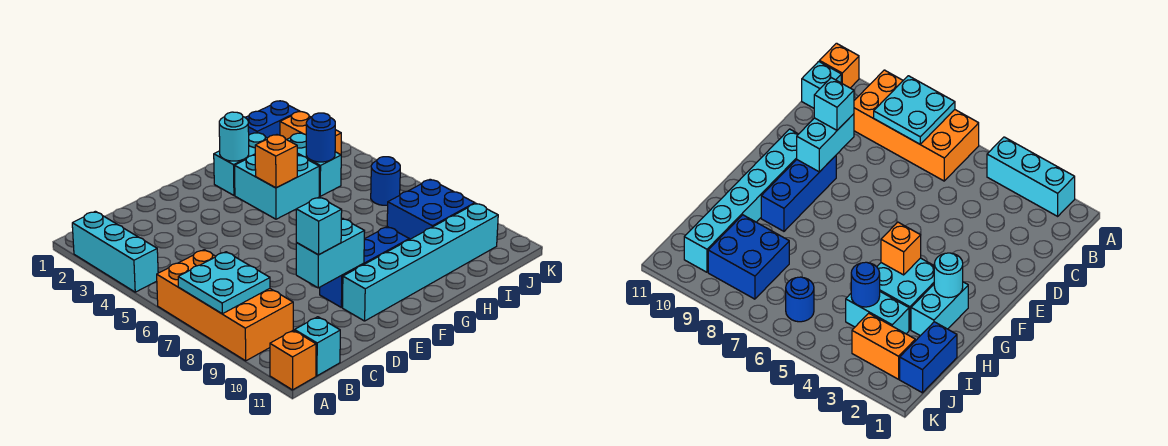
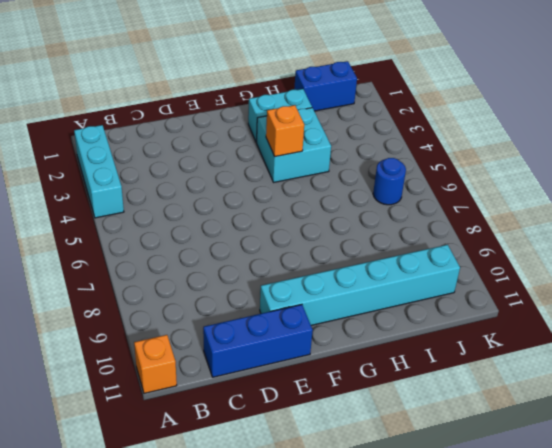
blue brick C11:E11 level 1 -> blue brick E9:G9 level 1
none -> orange brick A6:B9 level 1
none -> cyan brick B11 level 1
none -> cyan brick I3:I4 level 1

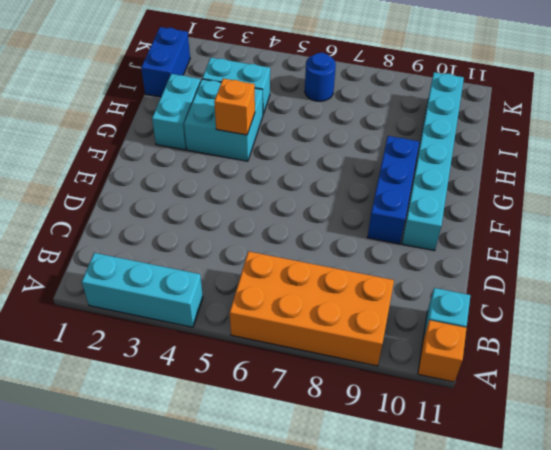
none -> blue brick I8:J9 level 1
none -> orange brick J2:J3 level 1
none -> cyan plate A7:B8 level 2

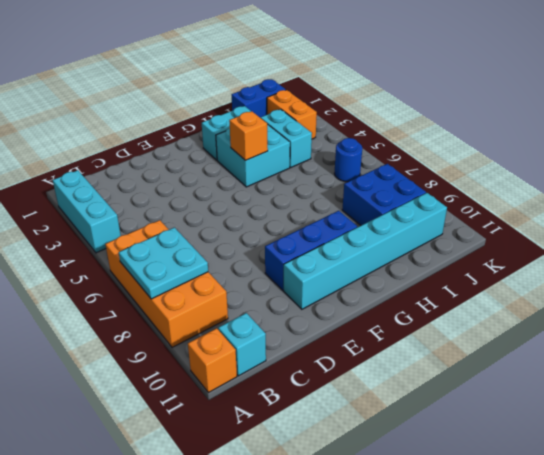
none -> cyan brick D9:E9 level 2
none -> cyan round brick G2 level 2
none -> blue round brick I4 level 2

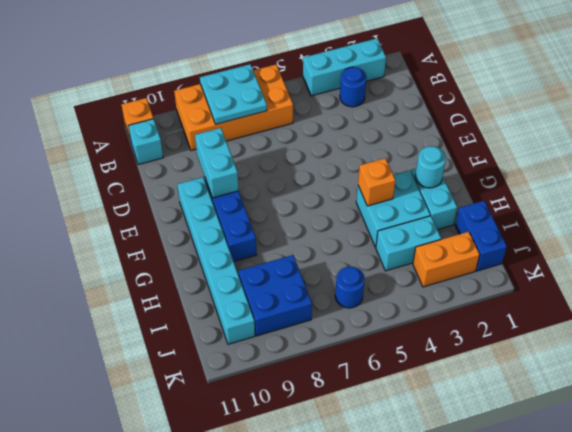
blue round brick B3 level 1 -> blue round brick I4 level 2
none -> cyan brick D9 level 3

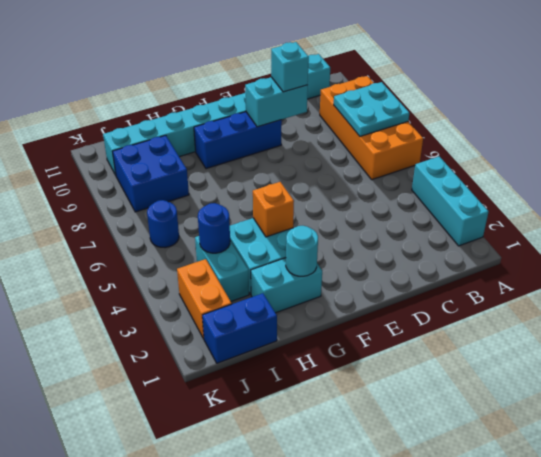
none -> orange brick A11 level 1

